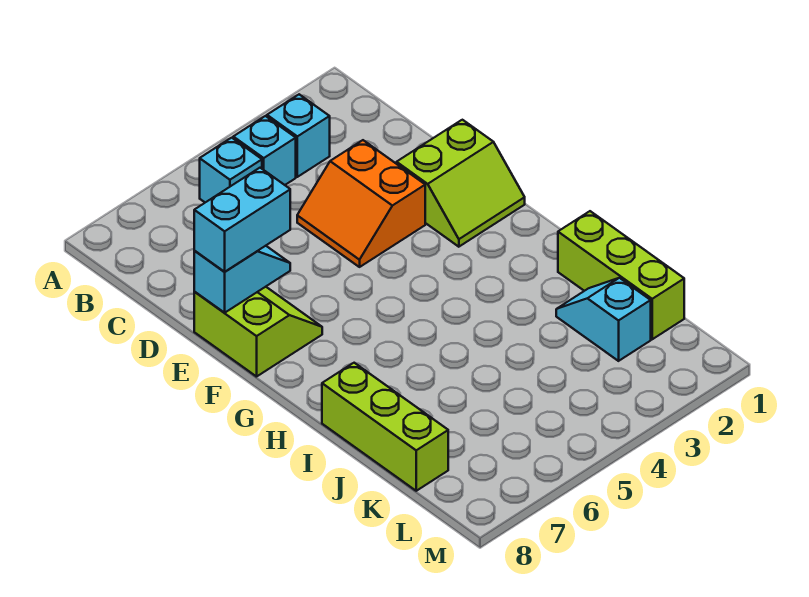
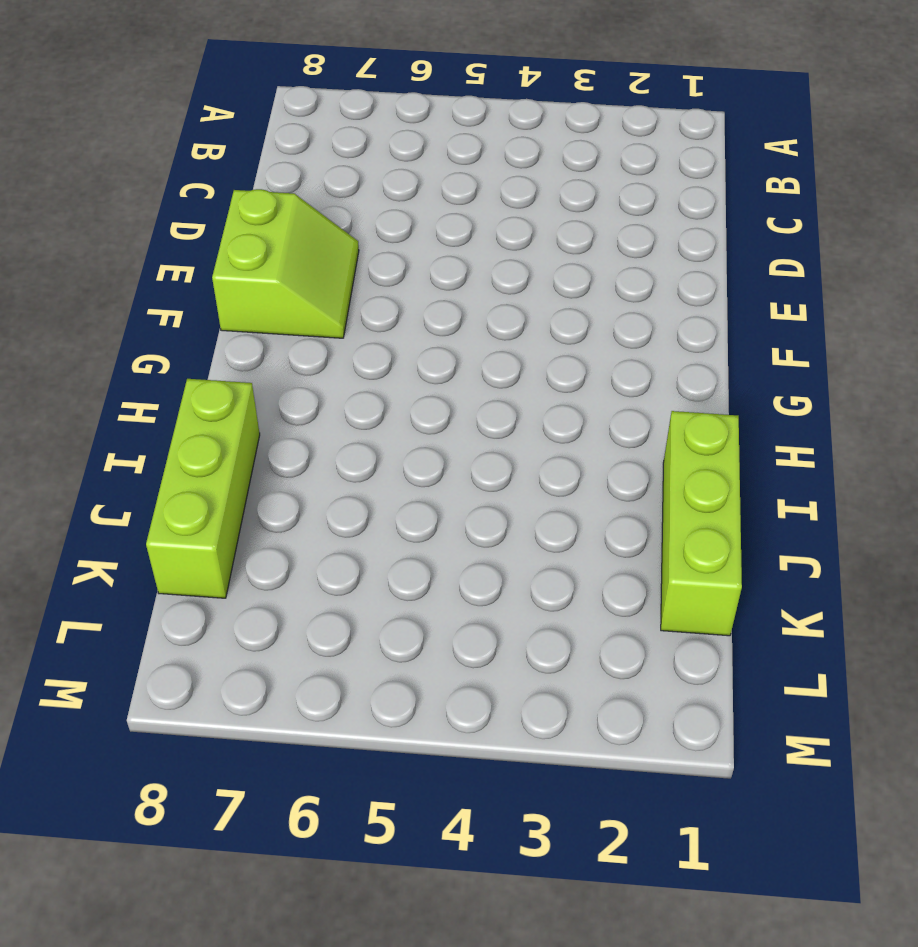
none -> cyan brick B3 level 1
none -> cyan brick B4 level 1

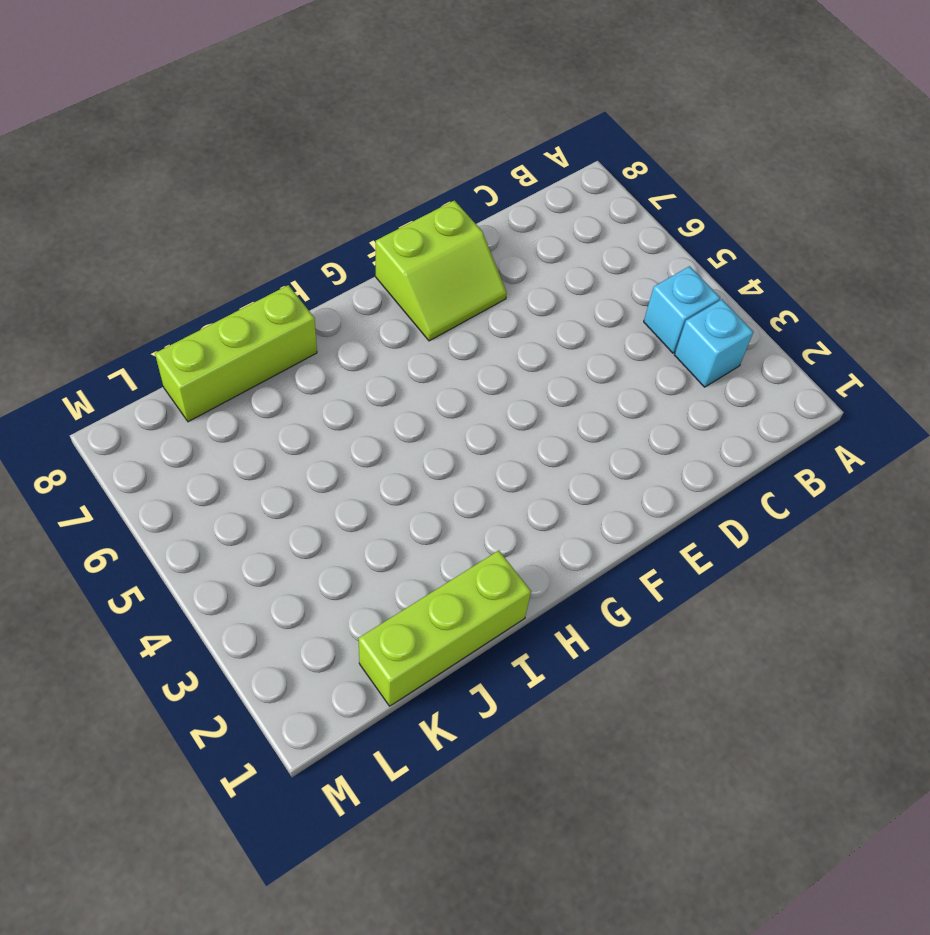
none -> cyan brick B5 level 1
none -> orange slope D3:E4 level 1 top 3

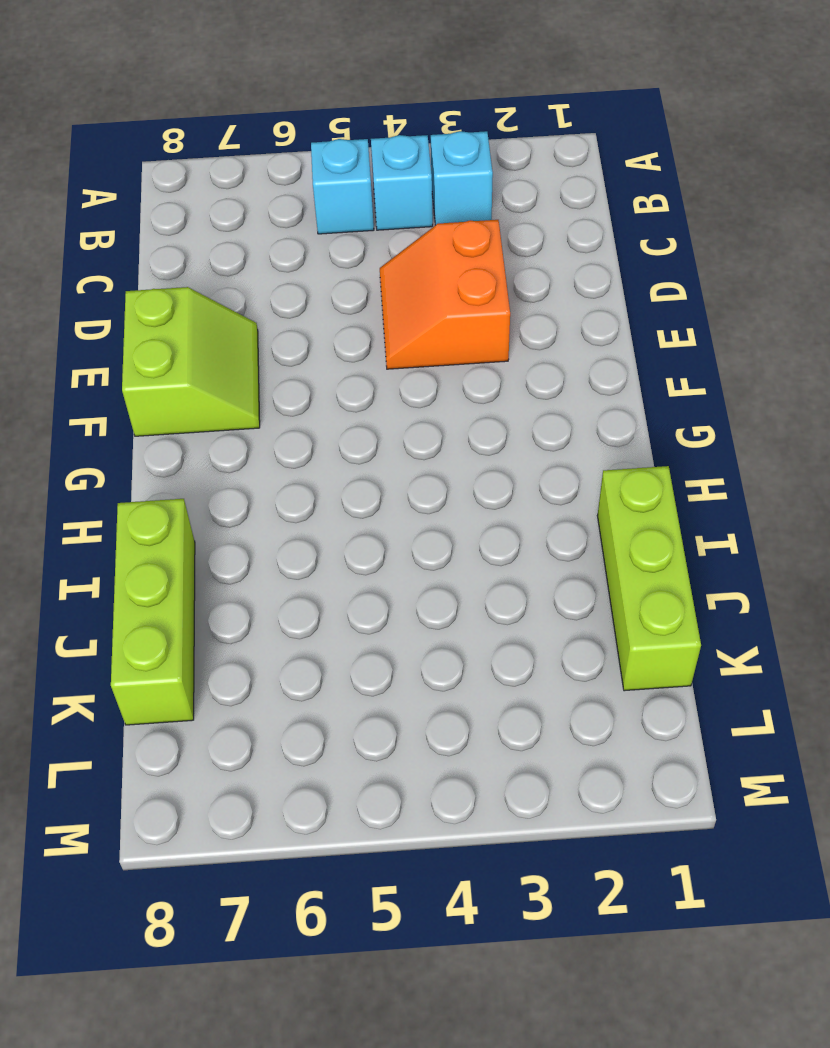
none -> lime slope E1:F2 level 1 top E
none -> cyan slope J2:K2 level 1 top K

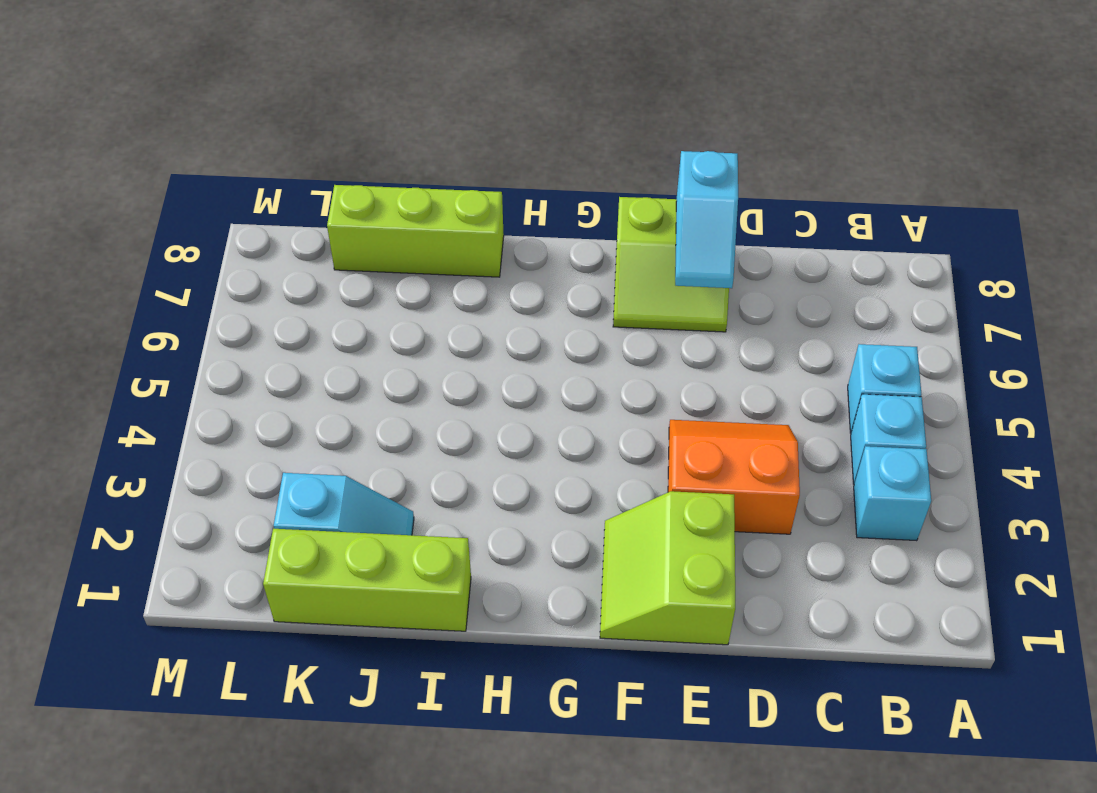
none -> cyan brick E7:E8 level 3

